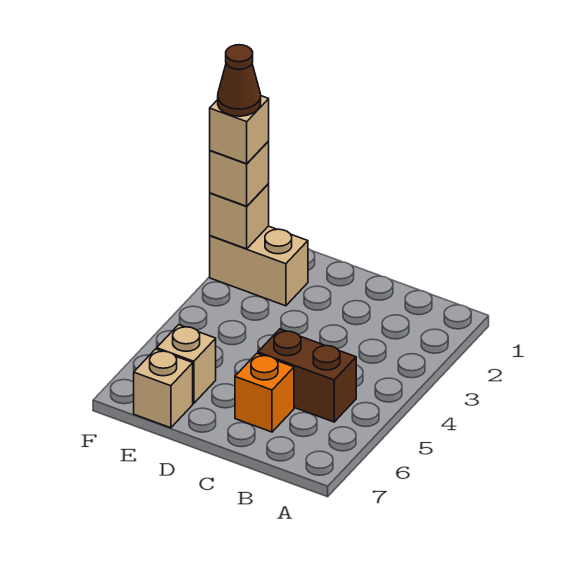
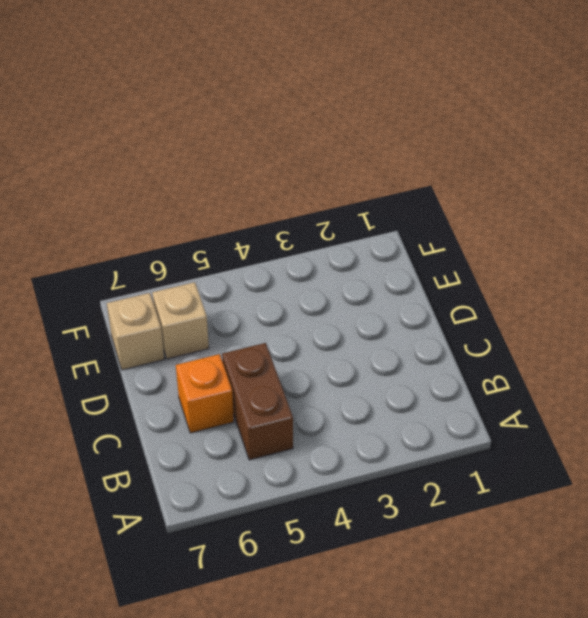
none -> tan brick E2:F2 level 1
none -> tan brick F2 level 2

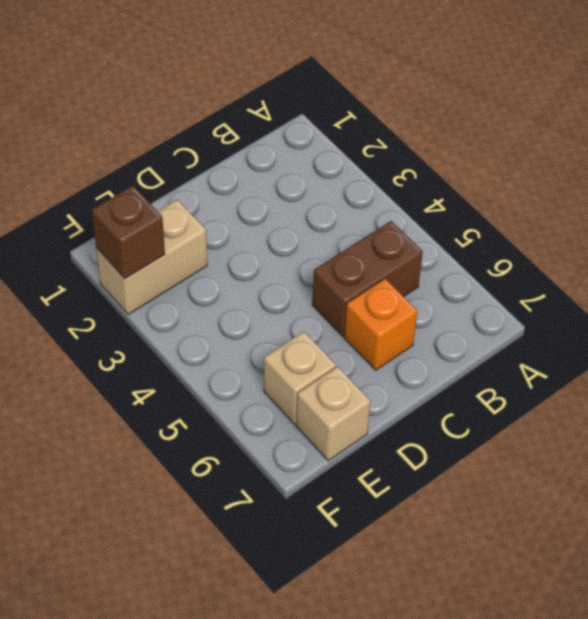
brown brick F2 level 2 -> tan brick F2 level 2
none -> tan brick F2 level 3
none -> tan brick F2 level 4

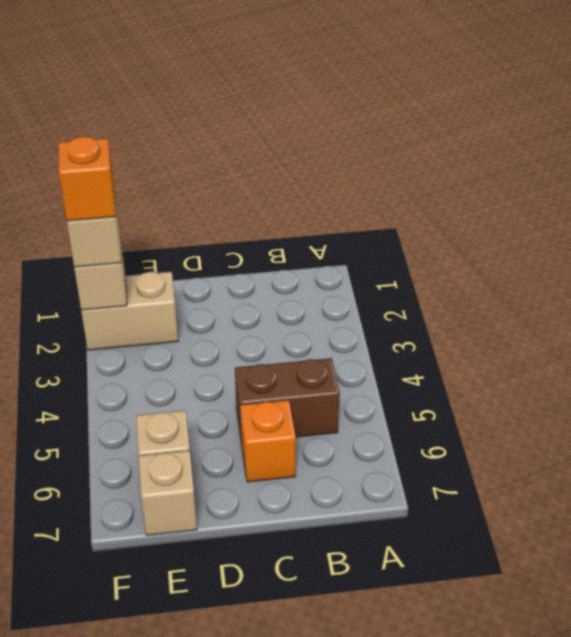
orange brick F2 level 4 -> tan brick F2 level 4
none -> brown cone F2 level 5

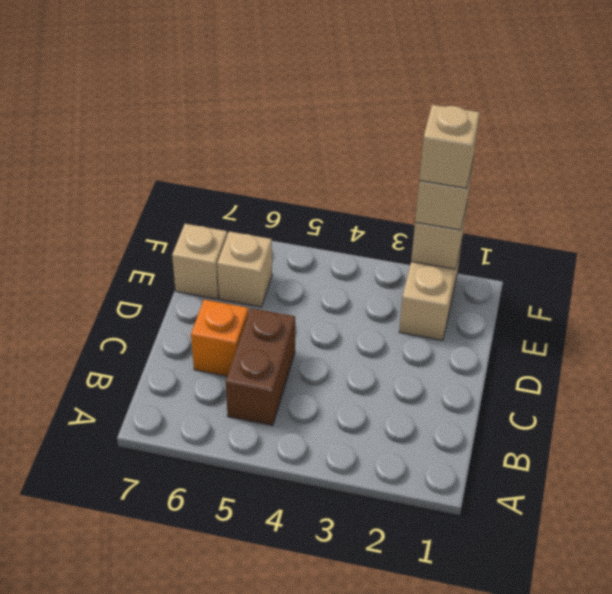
none -> brown cone F2 level 5

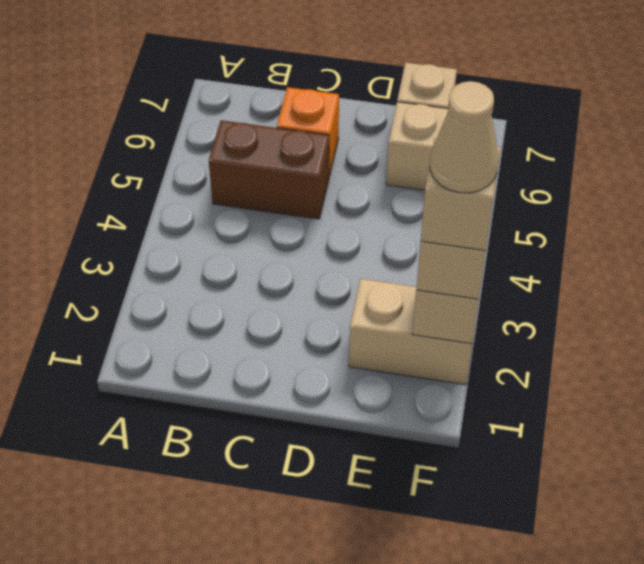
tan cone F2 level 5 -> brown cone F2 level 5

